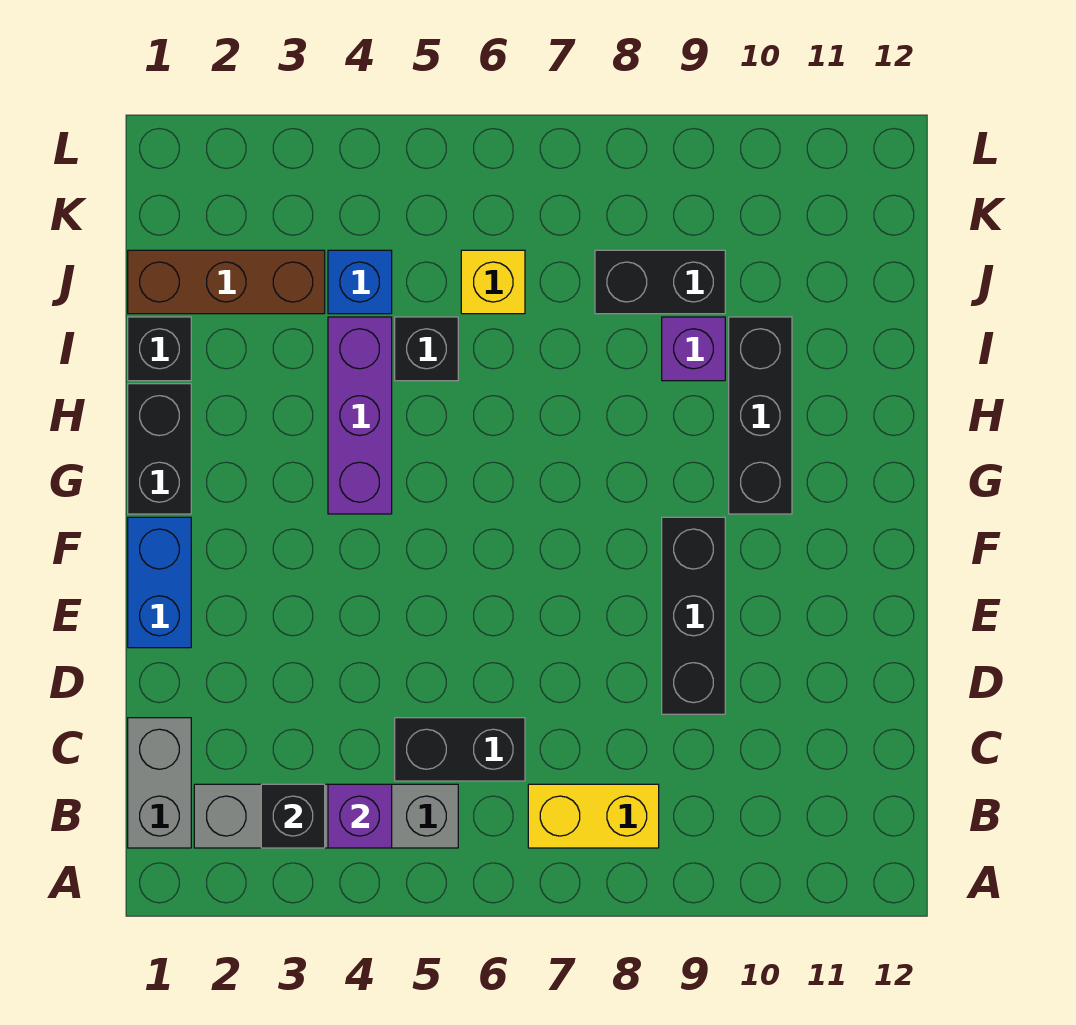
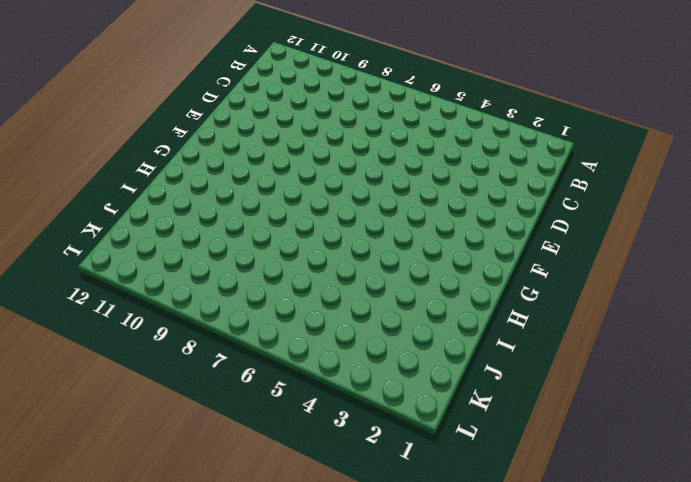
none -> grey brick B1:C1 level 1
none -> grey brick B2:B5 level 1
none -> yellow brick B7:B8 level 1

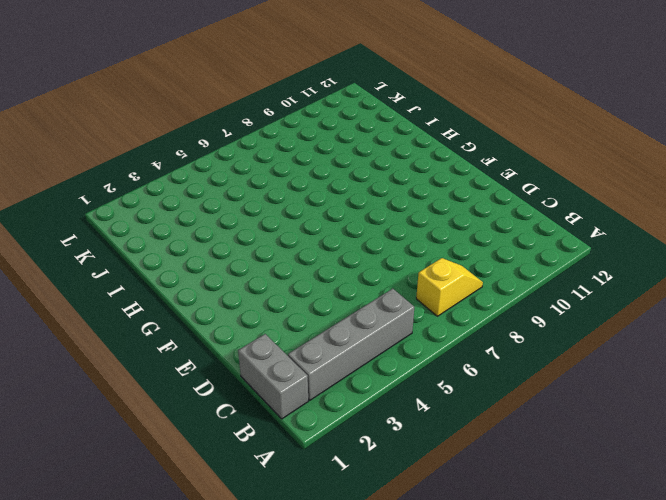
yellow slope B7:B8 level 1 top 7 -> yellow brick B7:B8 level 1
none -> black brick C5:C6 level 1
none -> black brick D9:F9 level 1
none -> blue brick E1:F1 level 1

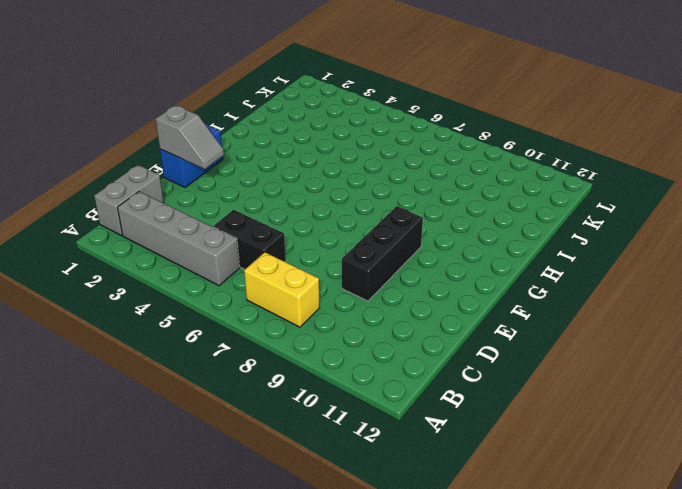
grey slope E1:E2 level 2 top 1 -> none
none -> black brick G1:H1 level 1
none -> purple brick G4:I4 level 1
none -> black brick G10:I10 level 1

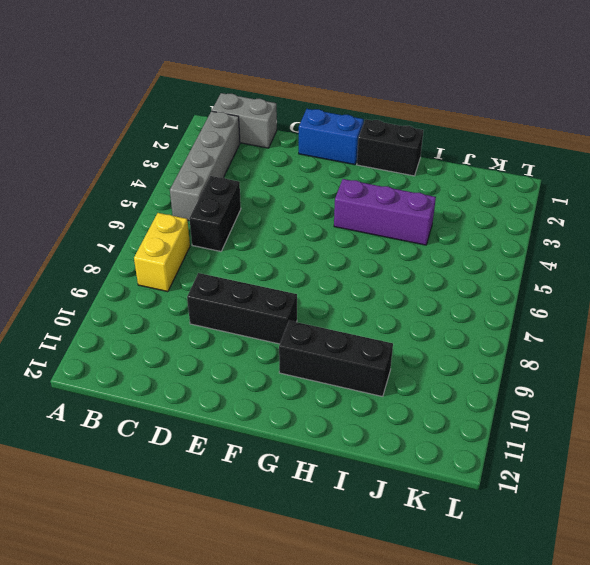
none -> black brick I1 level 1
none -> black brick I5 level 1
none -> purple brick I9 level 1

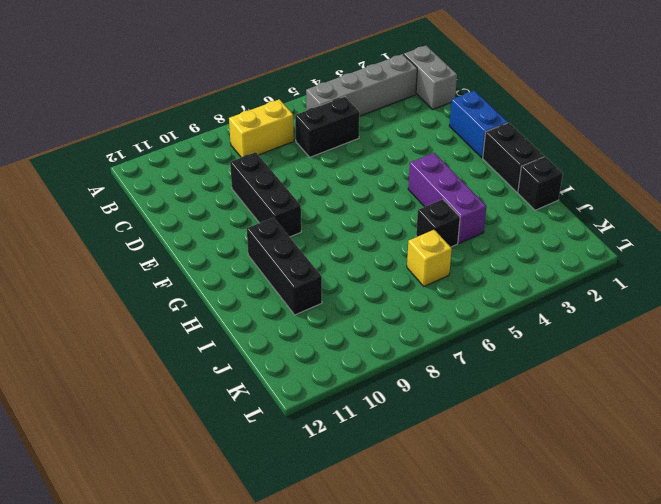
none -> purple brick I9 level 1
none -> brown brick J1:J3 level 1
none -> blue brick J4 level 1

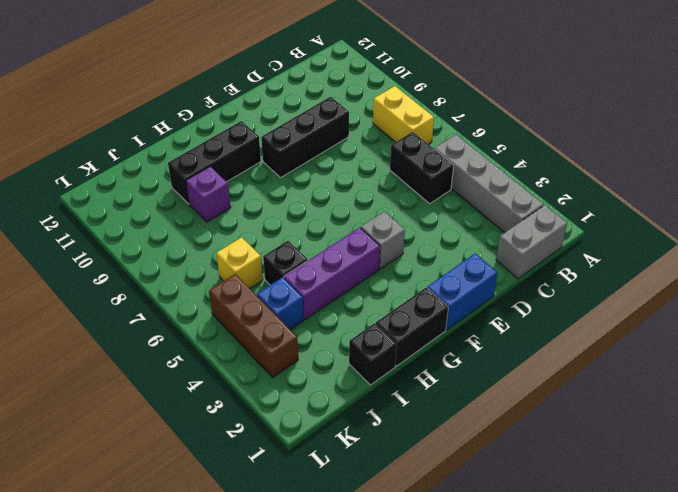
grey brick F4 level 1 -> none
brown brick K3:K5 level 1 -> brown brick J1:J3 level 1
none -> black brick J8:J9 level 1
none -> black brick B3 level 2
none -> purple brick B4 level 2

